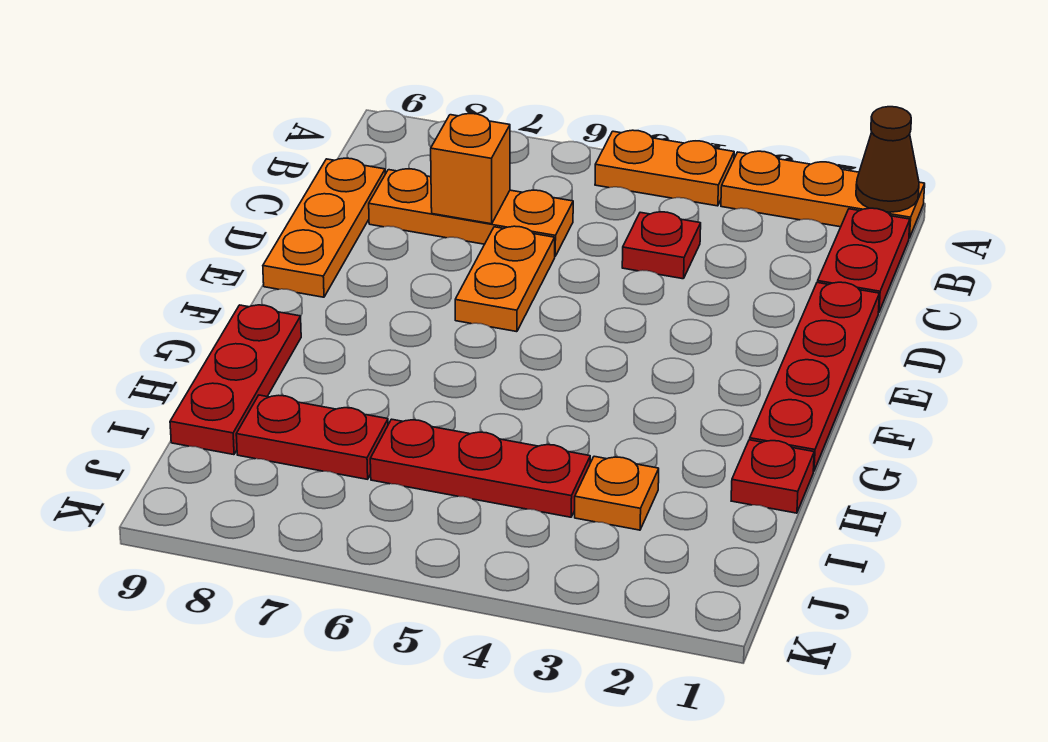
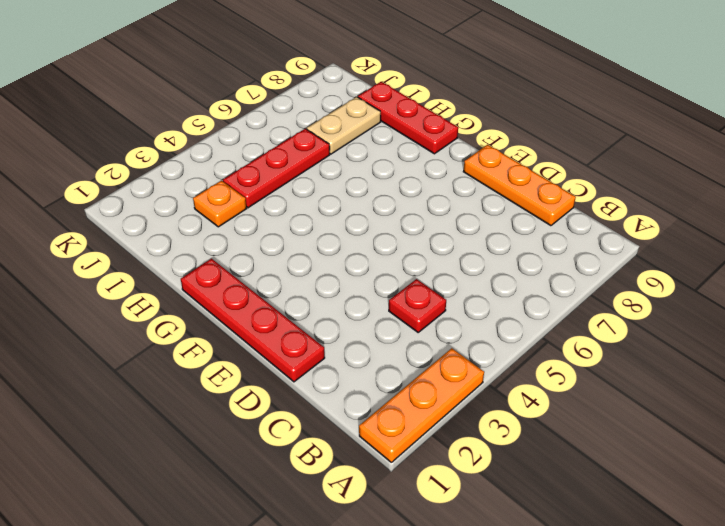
tan plate I7:I8 level 1 -> red plate I7:I8 level 1
none -> orange plate A4:A5 level 1
none -> red plate B1:C1 level 1
none -> orange plate C6:C8 level 1

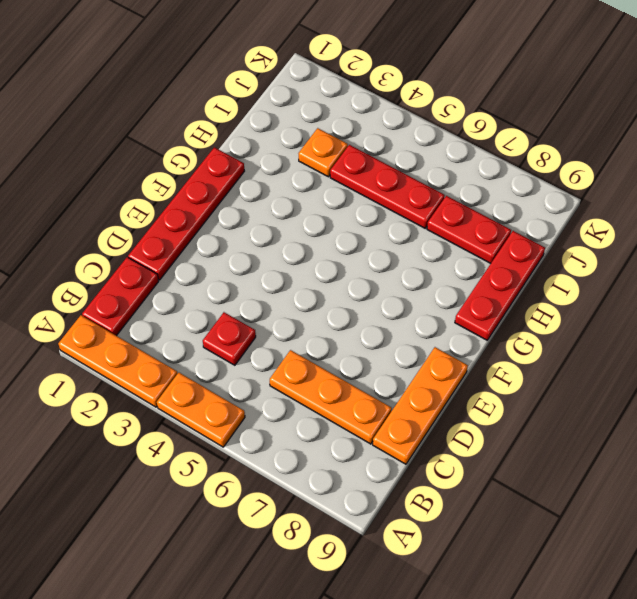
none -> orange plate D6:E6 level 1
none -> red plate H1 level 1
none -> brown cone A1 level 2

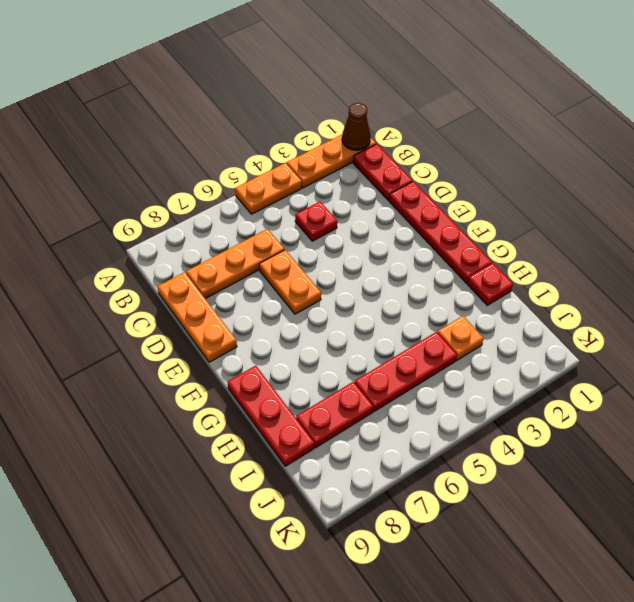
none -> orange brick C7 level 2

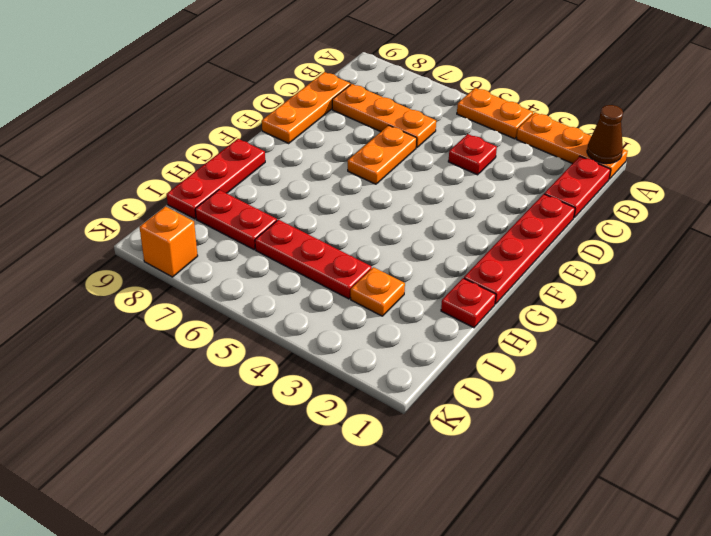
orange brick K8 level 1 -> orange brick C7 level 2

